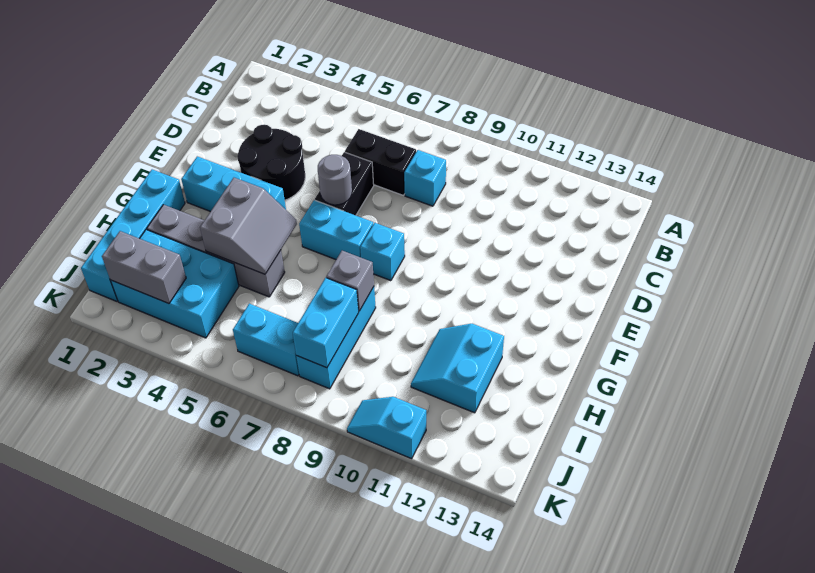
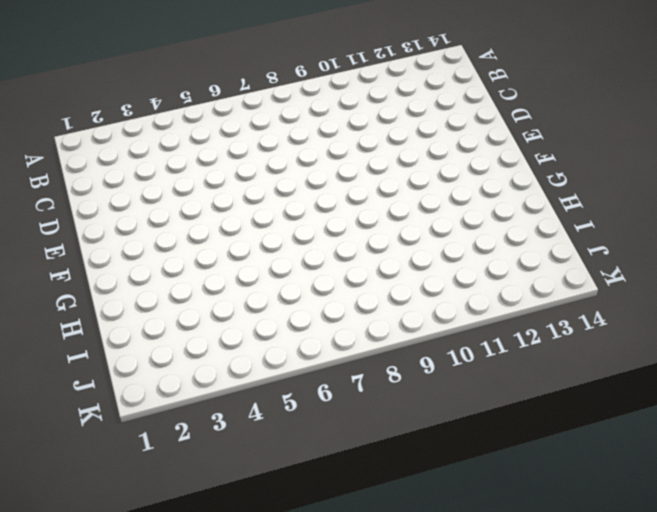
none -> black brick C6:C7 level 1
none -> cyan brick C8 level 1
none -> black round brick D3:E4 level 1

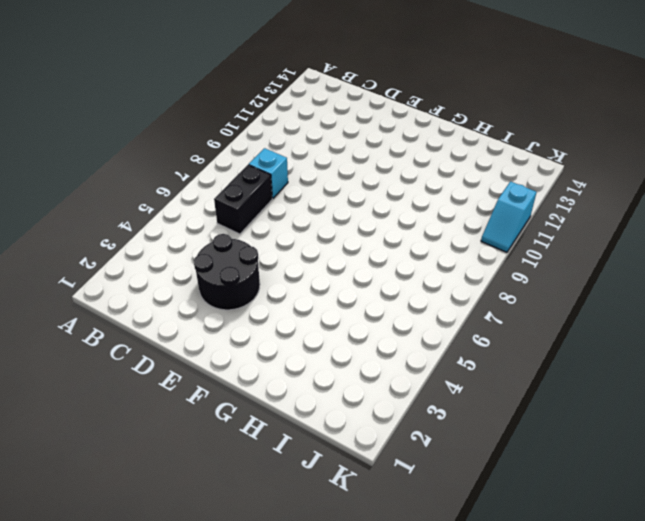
none -> black brick D6:E6 level 1
none -> cyan brick F2:F4 level 1
none -> cyan brick F6:F7 level 1

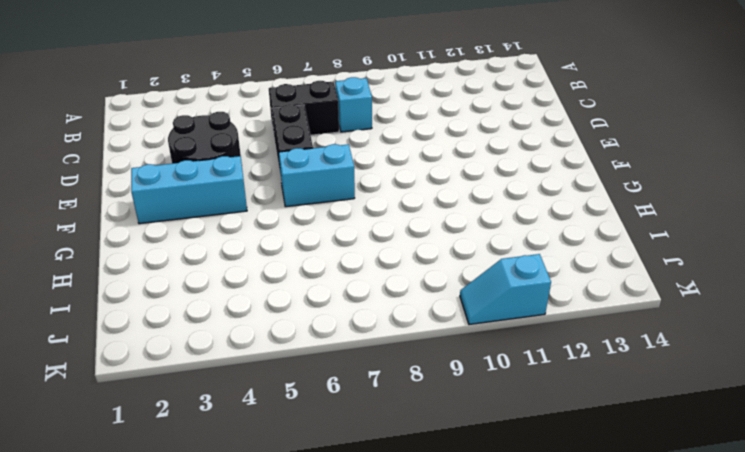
none -> cyan brick F8 level 1
none -> cyan brick G1:J1 level 1
none -> grey brick H2:H5 level 1

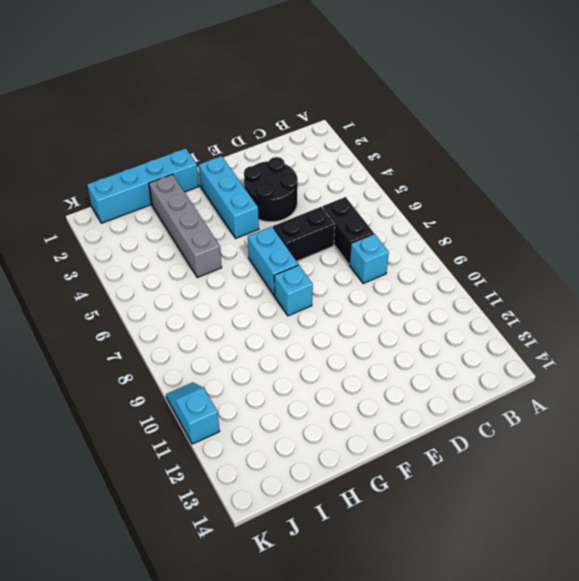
none -> cyan brick H8:J8 level 1
none -> cyan slope H11:I12 level 1 top 12
none -> cyan brick I2:J4 level 1

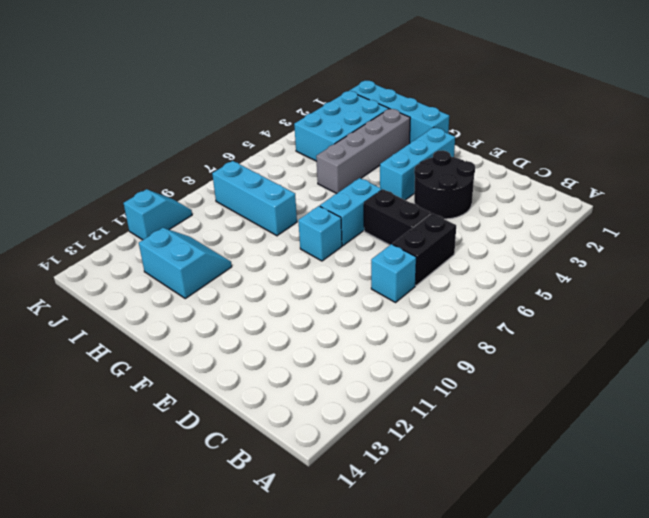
none -> cyan brick J6:J7 level 1
none -> grey round brick E6 level 2
none -> grey slope G4:H5 level 2 top 4

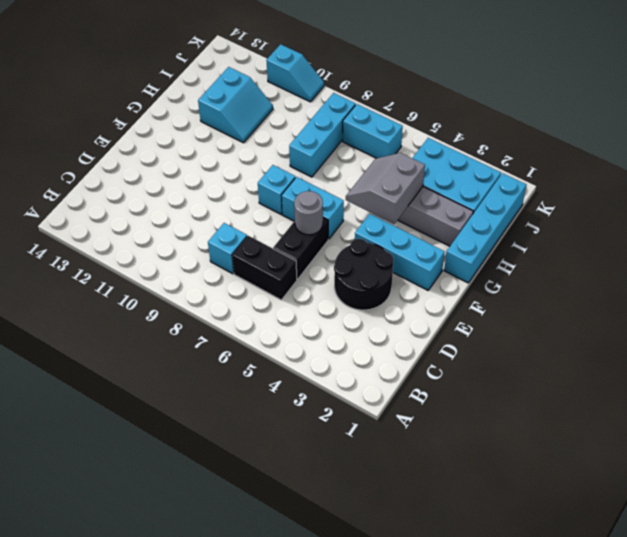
none -> grey brick H8 level 2
none -> cyan brick I8:J8 level 2
none -> grey brick J2:J3 level 2

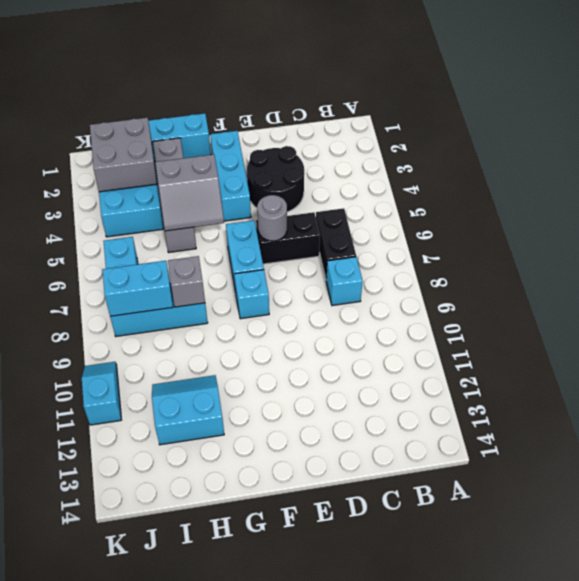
grey brick I2:J3 level 2 -> grey brick J2:J3 level 2

